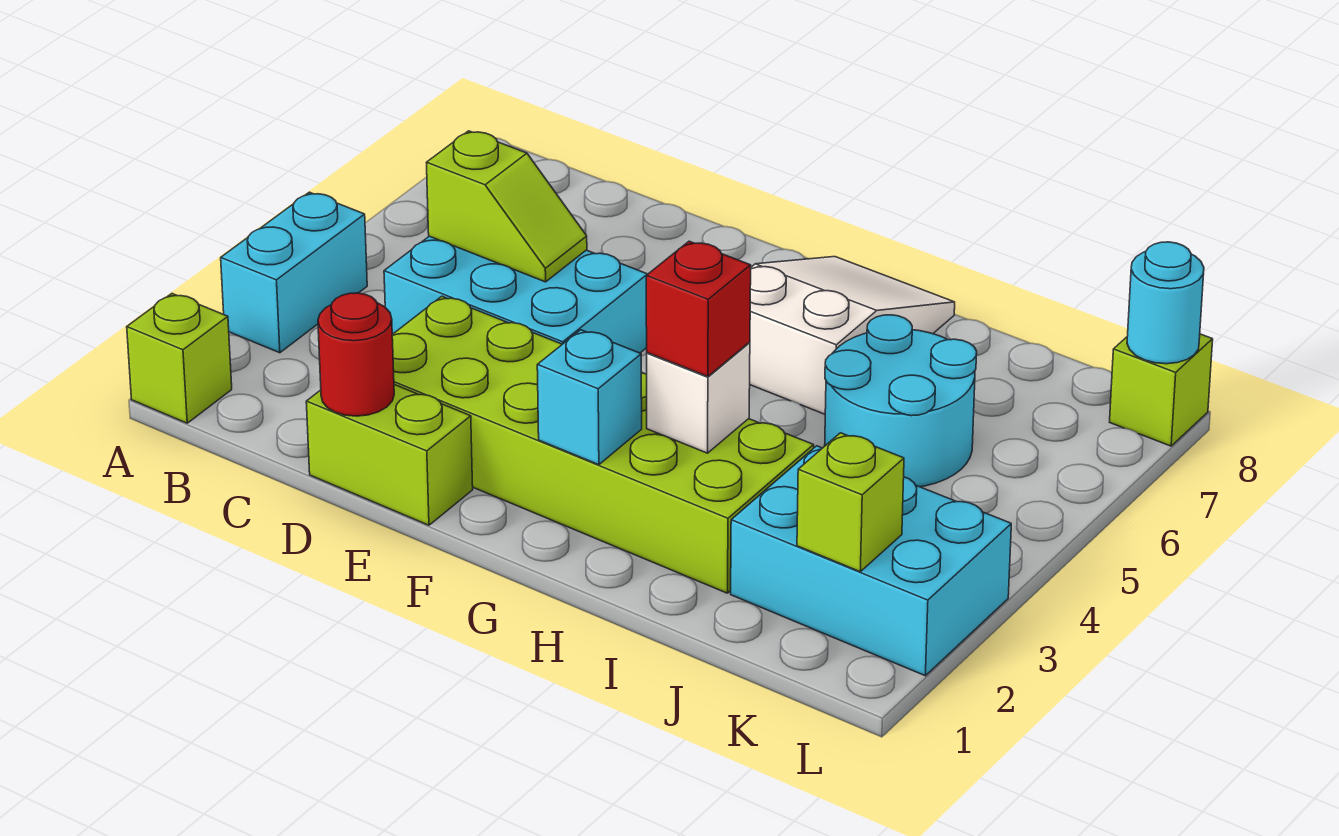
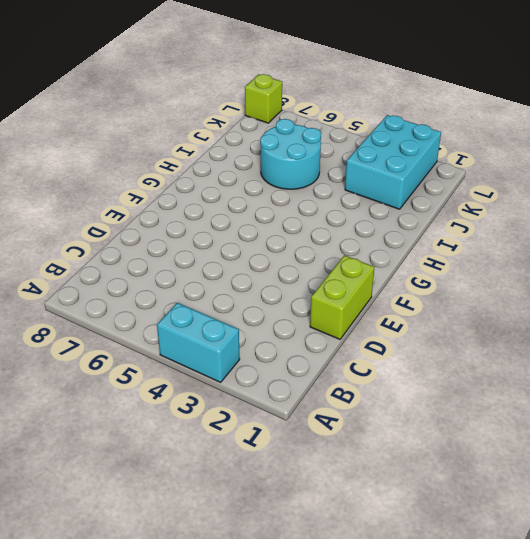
none -> lime brick A1 level 1
none -> cyan brick C4:E5 level 1
none -> lime brick D2:I3 level 1

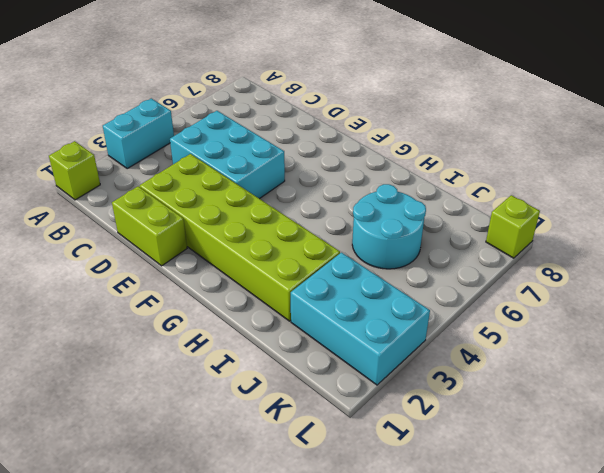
none -> white slope G6:H8 level 1 top 6
none -> lime slope C5:D5 level 2 top C
none -> red round brick D1 level 2

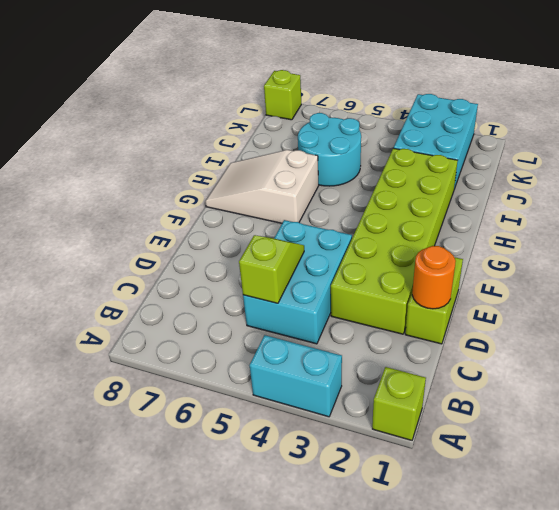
orange round brick D1 level 2 -> red round brick D1 level 2
none -> cyan brick G2 level 2
none -> white brick H3 level 2
none -> lime brick K2 level 2

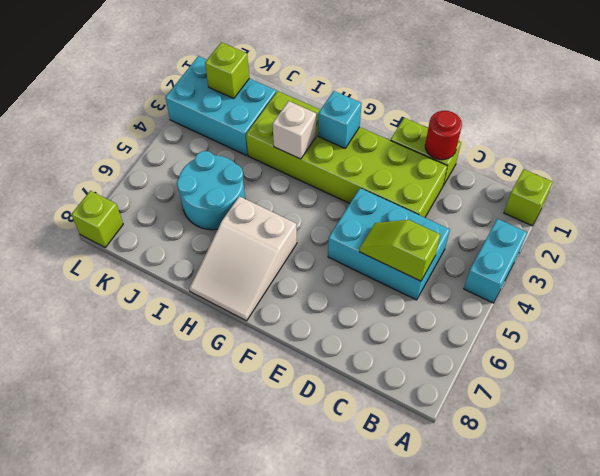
none -> cyan round brick L8 level 2
none -> red brick H3 level 3

